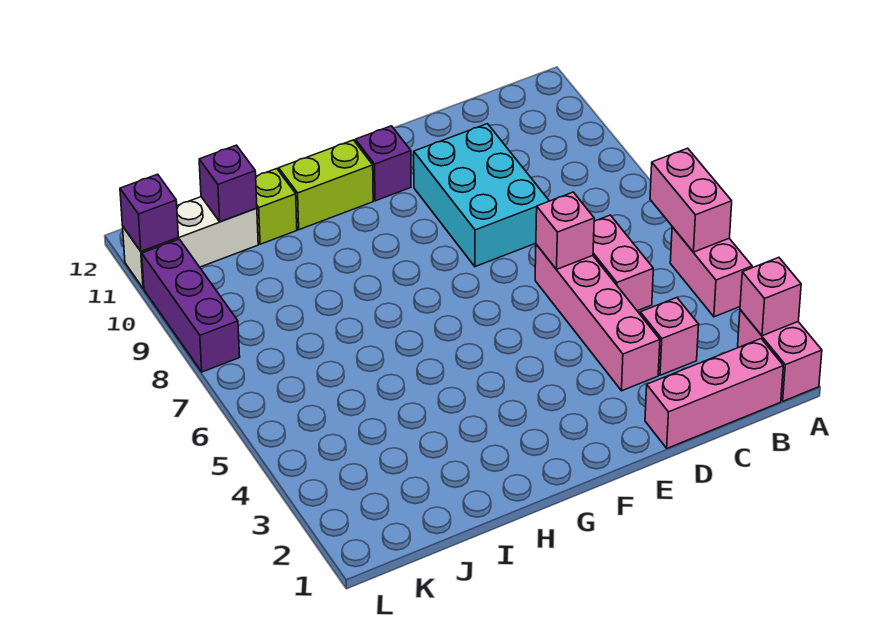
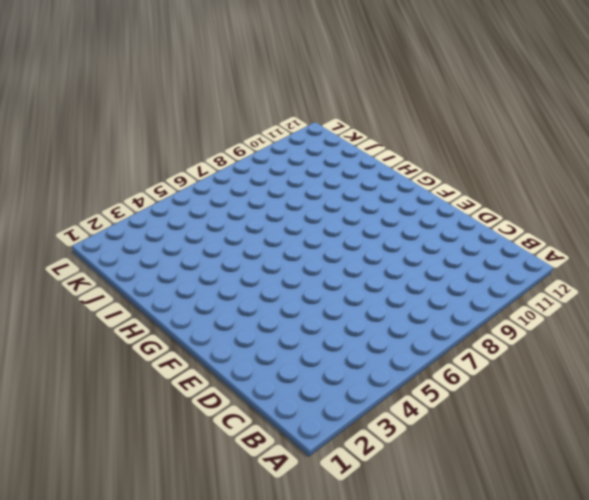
none -> pink brick A1:A2 level 1
none -> pink brick A4:A5 level 1
none -> pink brick B1:D1 level 1

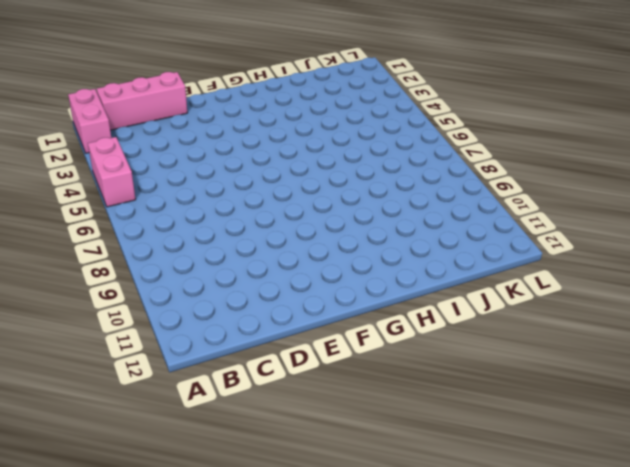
none -> pink brick C3 level 1
none -> pink brick C5:C6 level 1
none -> pink brick D3:D6 level 1

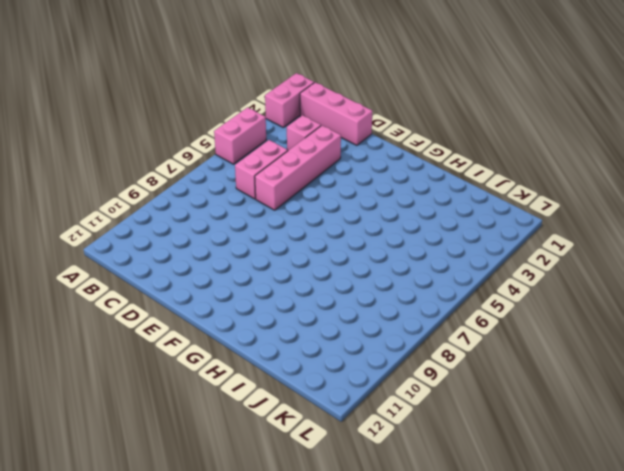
none -> cyan brick D8:E10 level 1
none -> purple brick F11 level 1
none -> lime brick G11:H11 level 1

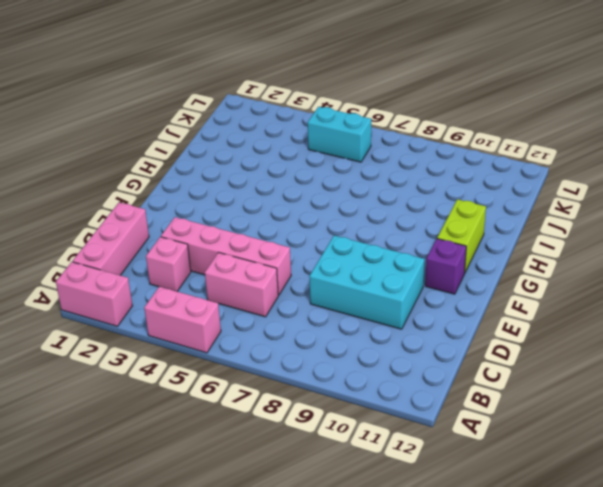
cyan brick K5:K6 level 1 -> none
none -> lime brick I11 level 1
none -> white brick J11:L11 level 1
none -> purple brick L8:L10 level 1

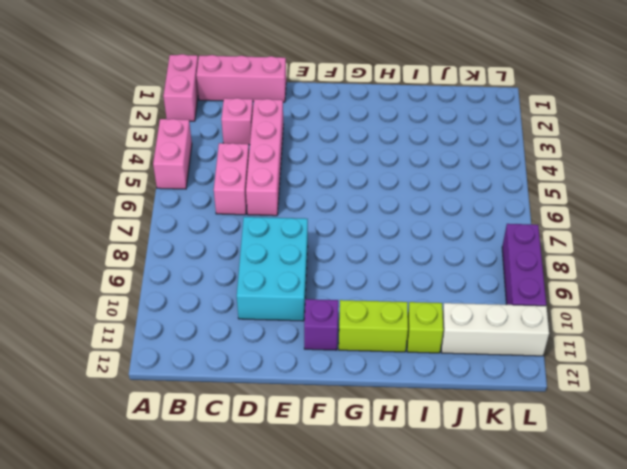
none -> pink brick A2 level 2
none -> pink brick A5:A6 level 2
none -> pink brick D6 level 2

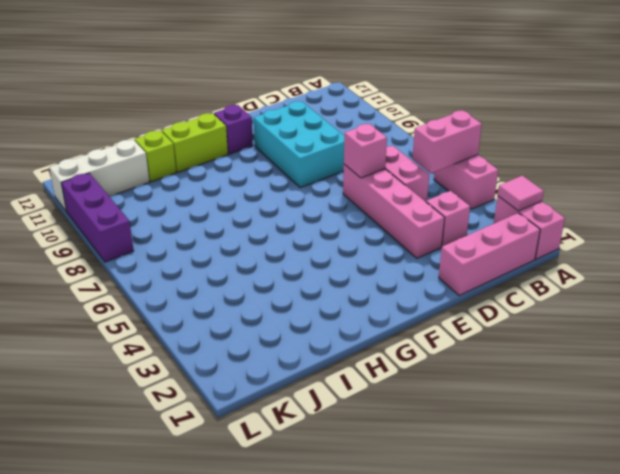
pink tile A2 level 2 -> pink brick A2 level 2
pink brick A5:B5 level 2 -> pink brick A5:A6 level 2
none -> purple brick J11 level 2
none -> purple brick L11 level 2

